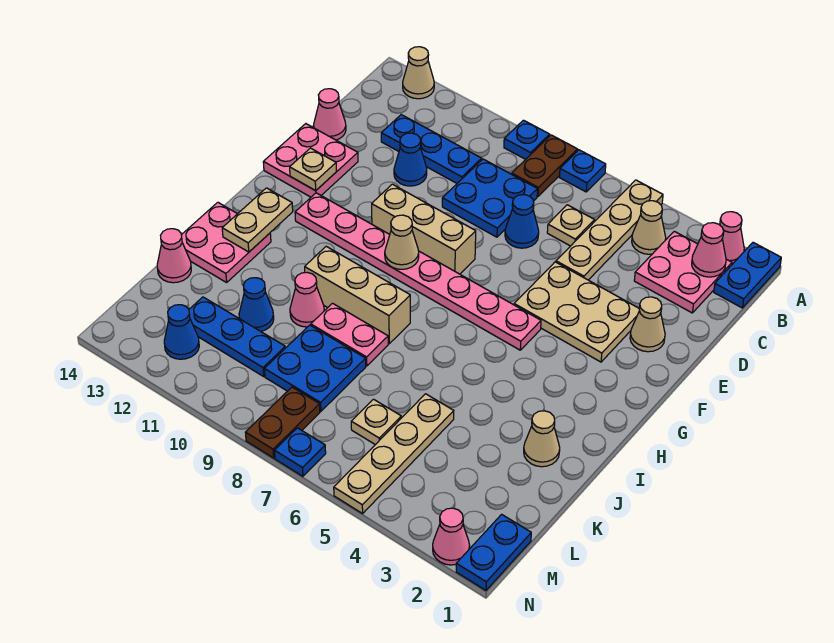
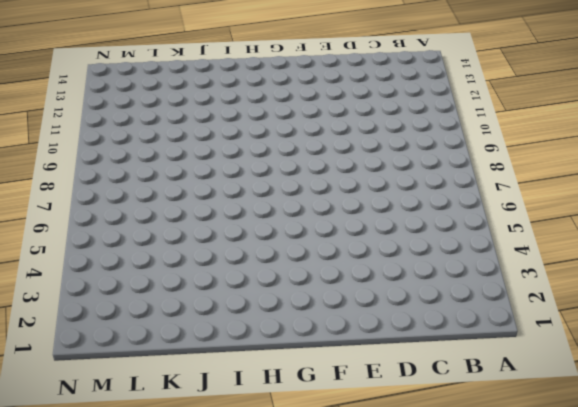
none -> blue plate A1:B1 level 1
none -> pink cone A2 level 1
none -> tan plate A5:D5 level 1
none -> blue plate A7 level 1

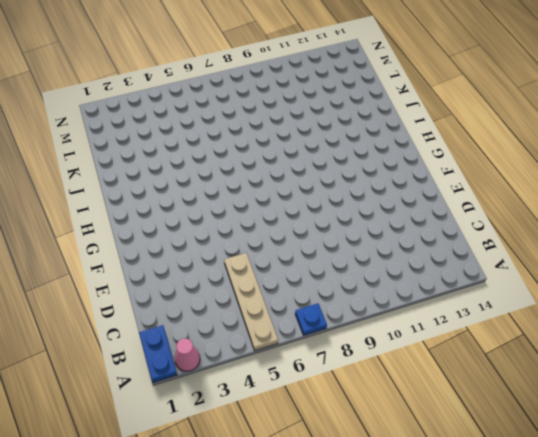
none -> brown plate A8:B8 level 1
none -> blue plate A9 level 1
none -> tan cone A13 level 1
none -> pink plate B2:C3 level 1

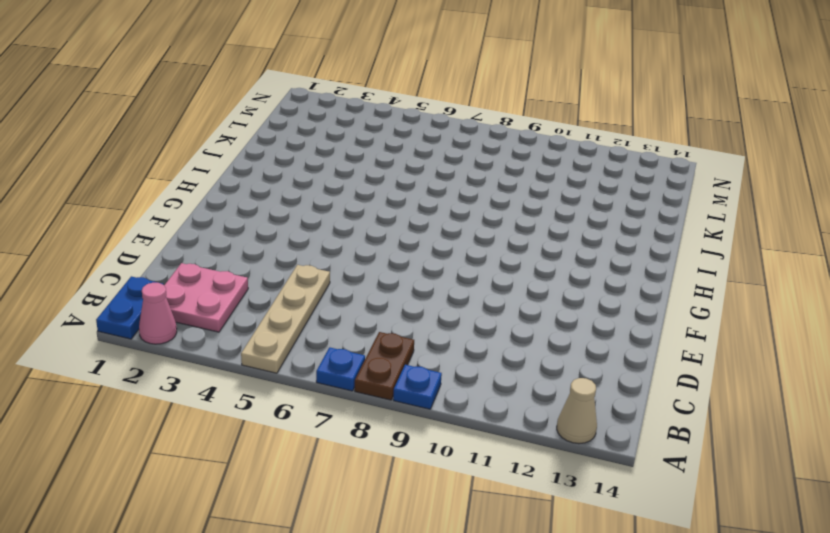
none -> tan cone B4 level 1
none -> tan plate C6 level 1
none -> blue plate C8:D9 level 1
none -> blue plate C10:C12 level 1

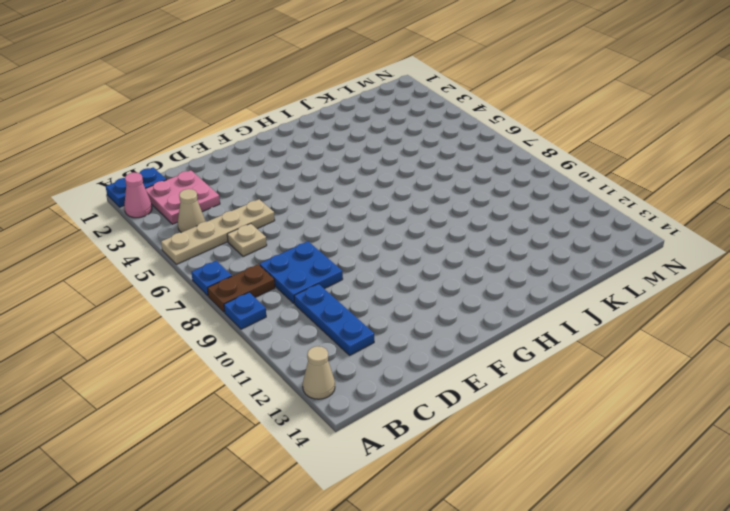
none -> blue cone D7 level 1
none -> blue cone D11 level 1
none -> pink cone D14 level 1
none -> tan cone E2 level 1

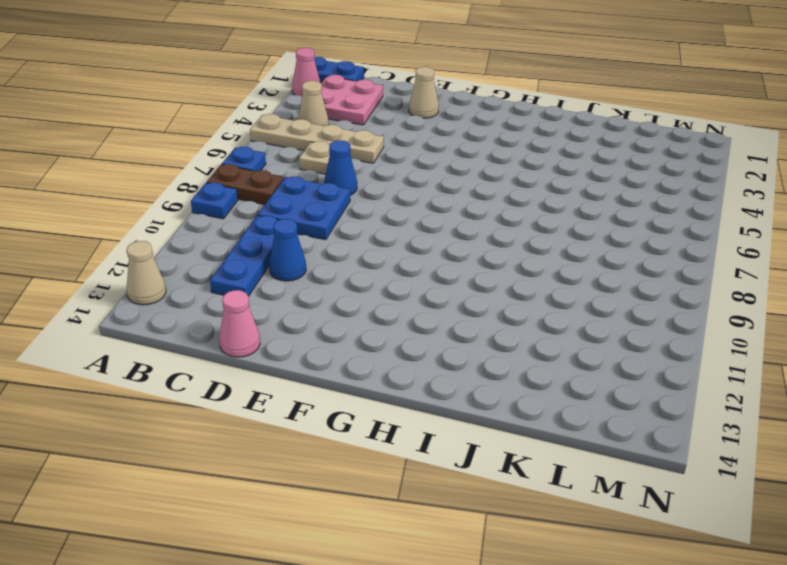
none -> tan plate E3:F5 level 1
none -> pink plate E13:F14 level 1
none -> tan brick F8:F10 level 1
none -> pink plate G5:G12 level 1

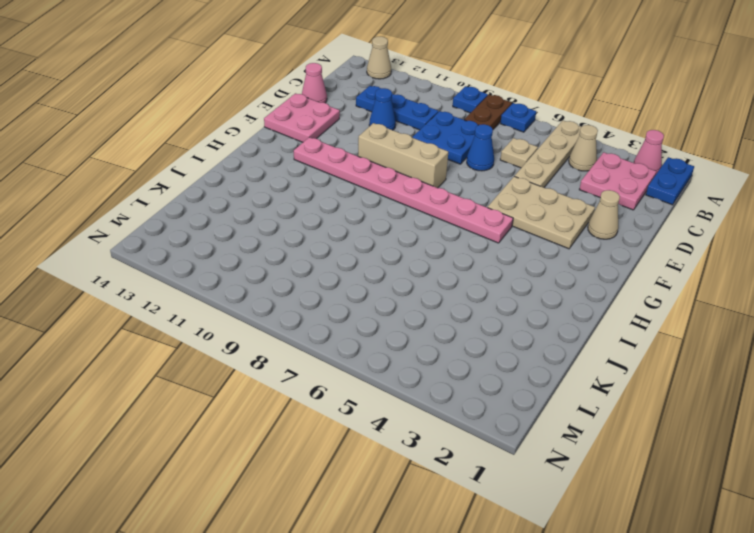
none -> tan brick I8:I10 level 1
none -> pink plate I13:J14 level 1
none -> tan cone J2 level 1
none -> pink plate J8:J9 level 1

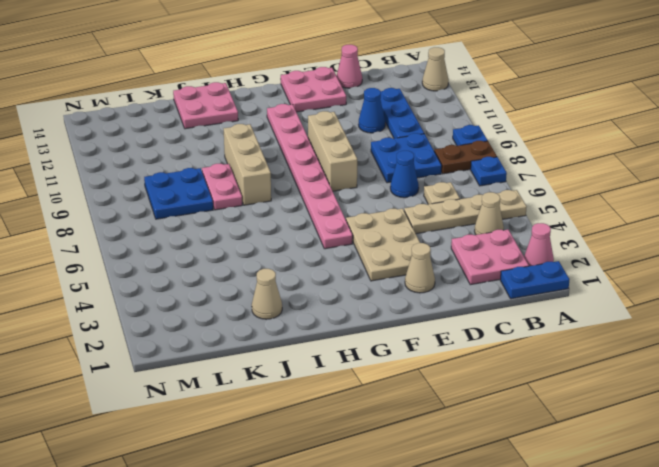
none -> pink cone J10 level 1
none -> tan plate K5:N5 level 1
none -> blue cone K11 level 1
none -> pink cone K14 level 1

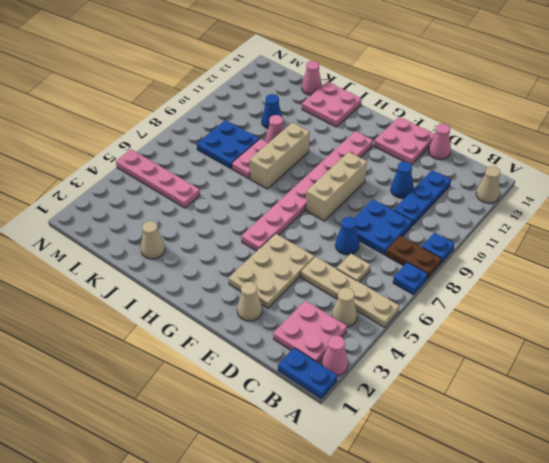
pink plate K5:N5 level 1 -> tan plate K5:N5 level 1
none -> tan plate L6 level 1
none -> blue plate L10:L12 level 1
none -> blue plate M1:N1 level 1
none -> brown plate M8:N8 level 1

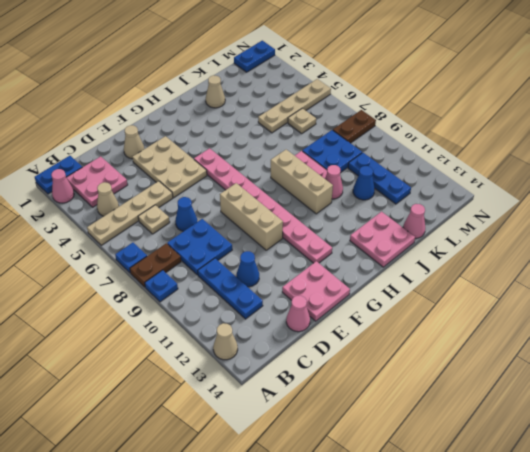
none -> blue cone M12 level 1
none -> pink cone N2 level 1
none -> blue plate N7 level 1
none -> pink cone B2 level 2

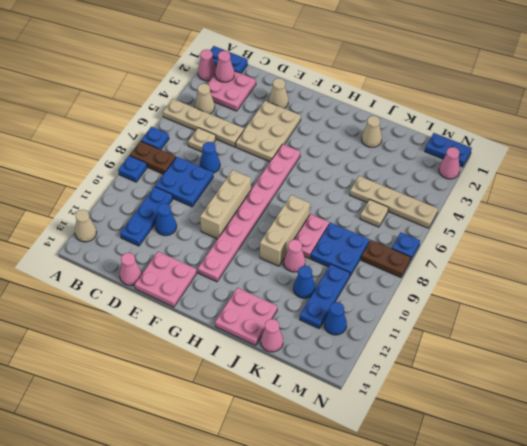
none -> tan plate F13 level 2
none -> tan cone G9 level 2
none -> tan plate H13:I13 level 2

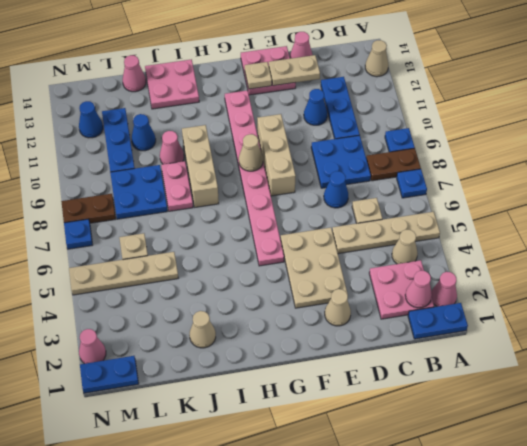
tan plate D13:E13 level 2 -> tan plate H13:I13 level 2

